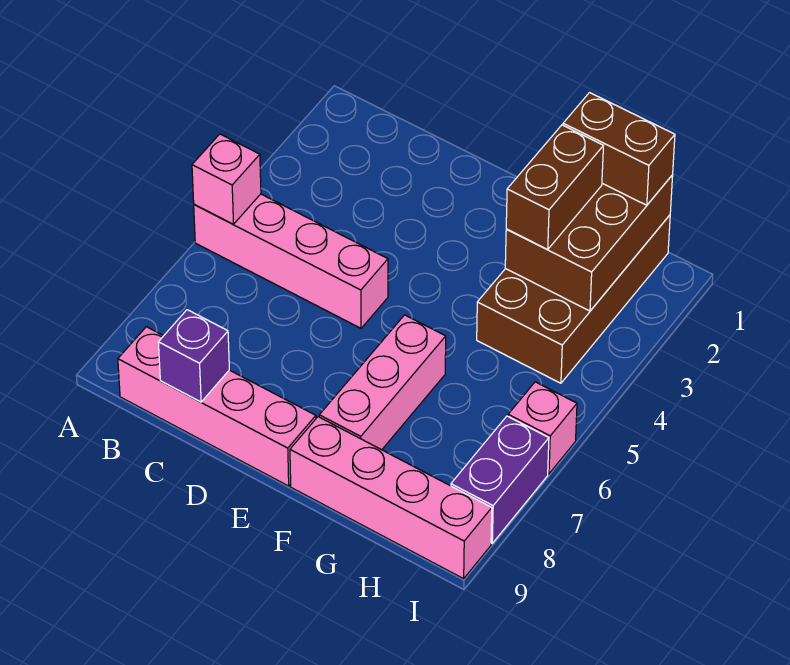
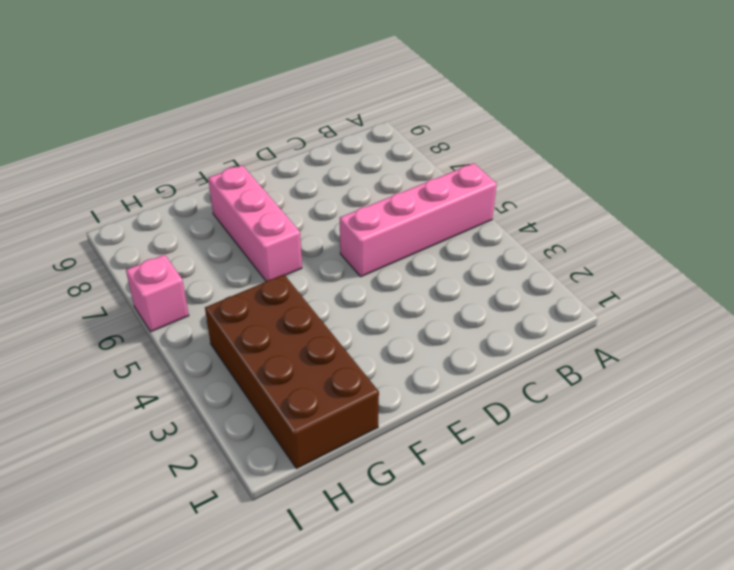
none -> pink brick B9:E9 level 1
none -> pink brick F9:I9 level 1
none -> purple brick I7:I8 level 1

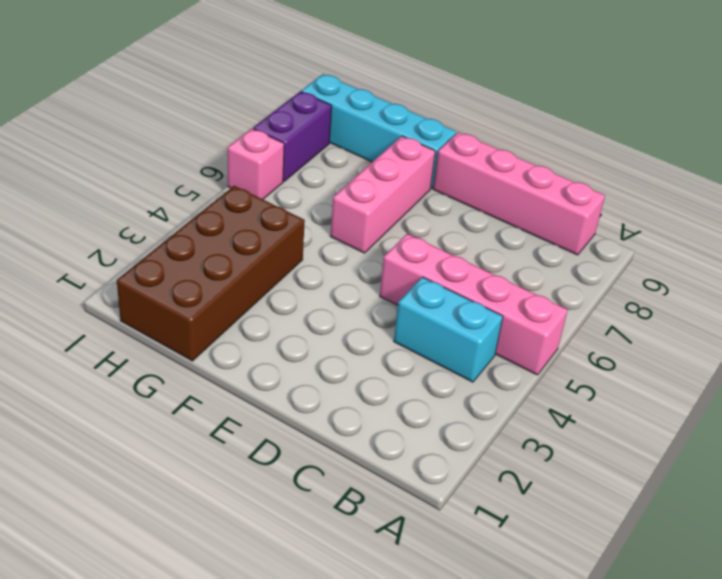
cyan brick B4:C4 level 1 -> none
cyan brick F9:I9 level 1 -> pink brick F9:I9 level 1
none -> pink brick A5 level 2
none -> purple brick C9 level 2
none -> brown brick G1:H3 level 2

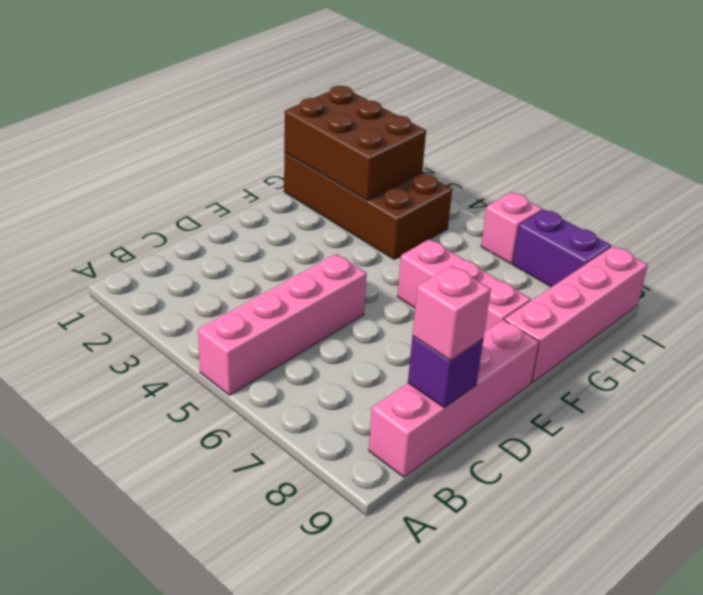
pink brick C9 level 3 -> pink brick A5 level 2
none -> brown brick G1:H1 level 3
none -> brown brick G2:G3 level 3

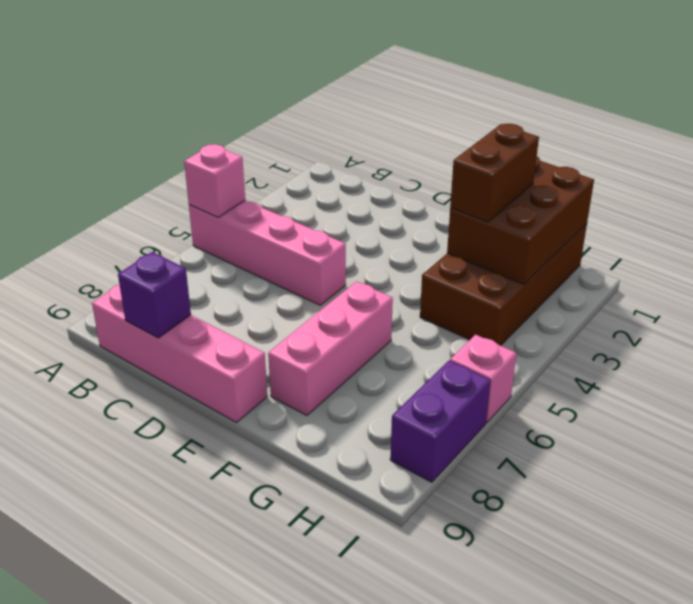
none -> pink brick F9:I9 level 1
none -> brown brick G1:H1 level 3

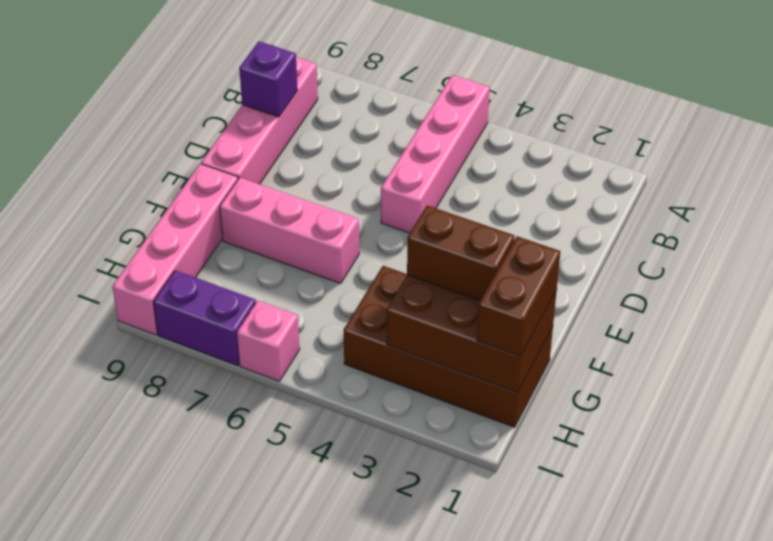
none -> pink brick A5 level 2

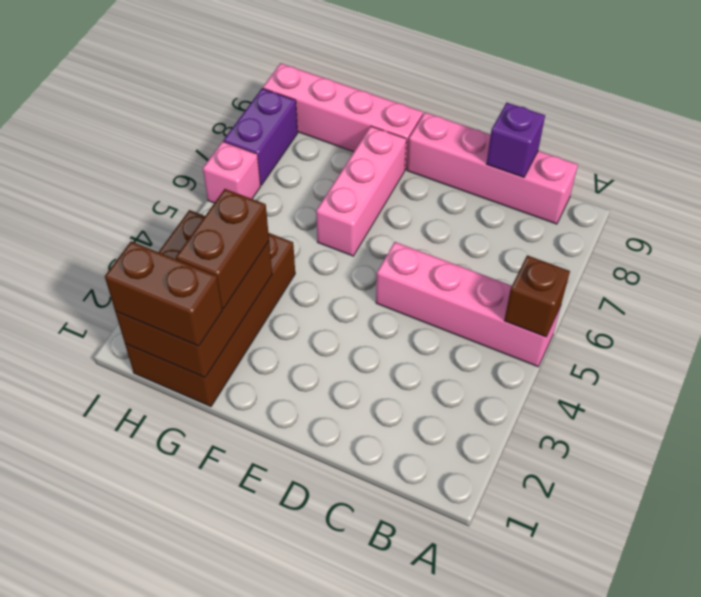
brown brick A5 level 2 -> pink brick A5 level 2

